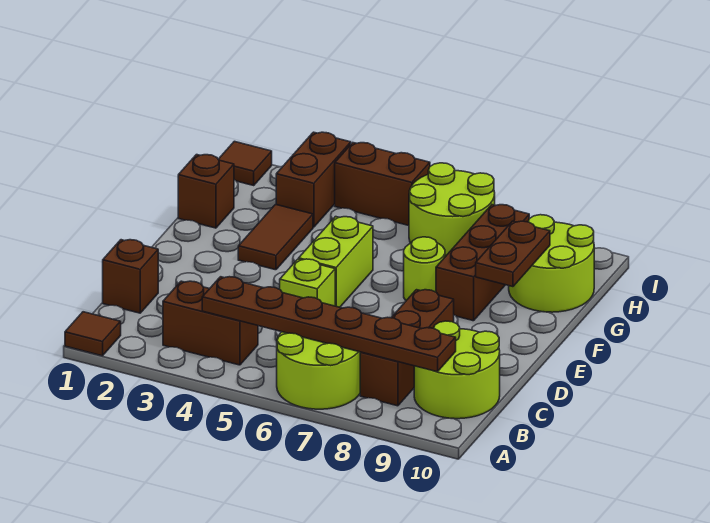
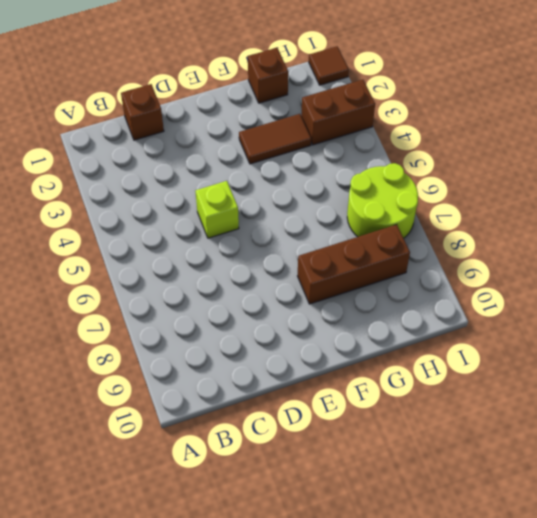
none -> brown tile A1 level 1
none -> lime round brick A6:B7 level 1
none -> brown brick B3:B4 level 1

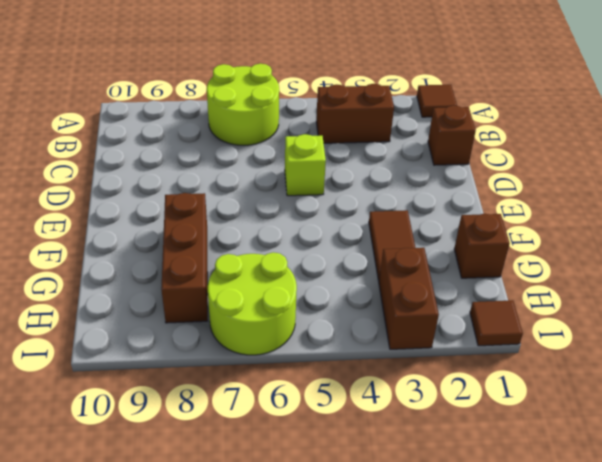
none -> brown brick B8:D8 level 1
none -> lime round brick B9:C10 level 1
none -> lime brick E5:F5 level 1

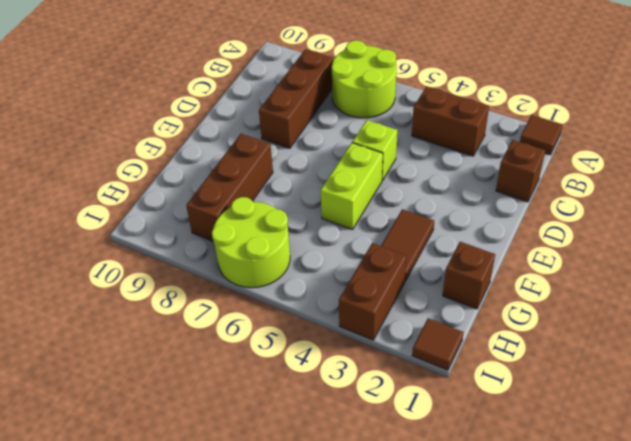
none -> lime round brick B9:C10 level 1
none -> lime round brick F7 level 1
none -> lime round brick G9:H10 level 1

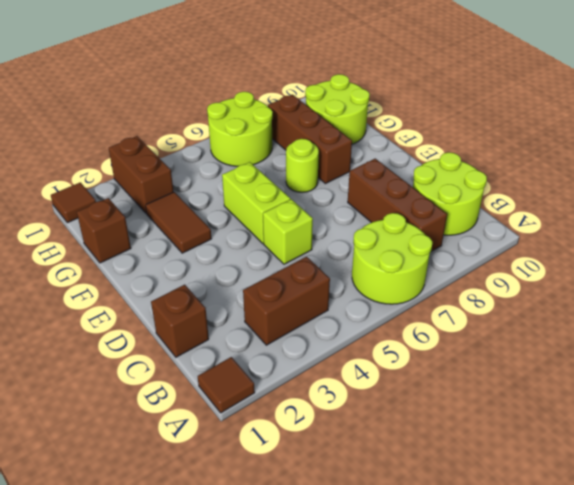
none -> brown brick I4:I5 level 1
none -> brown plate B4:B9 level 2
none -> brown plate F9:G9 level 2

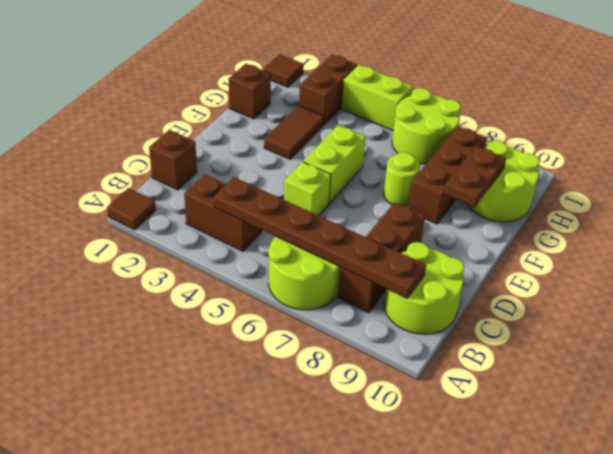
lime brick I4:I5 level 1 -> brown brick I4:I5 level 1

